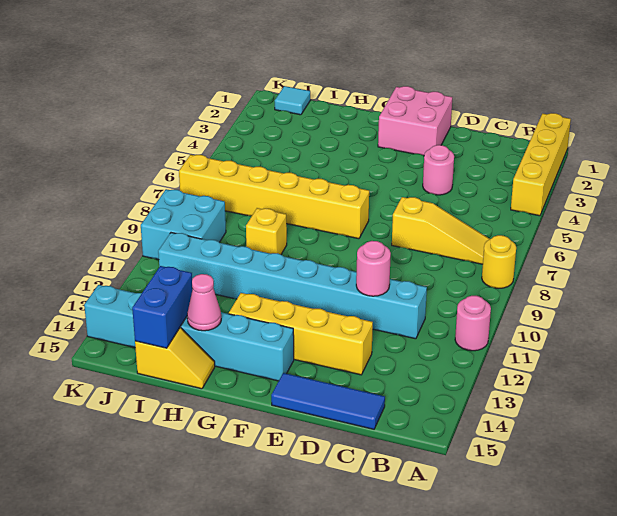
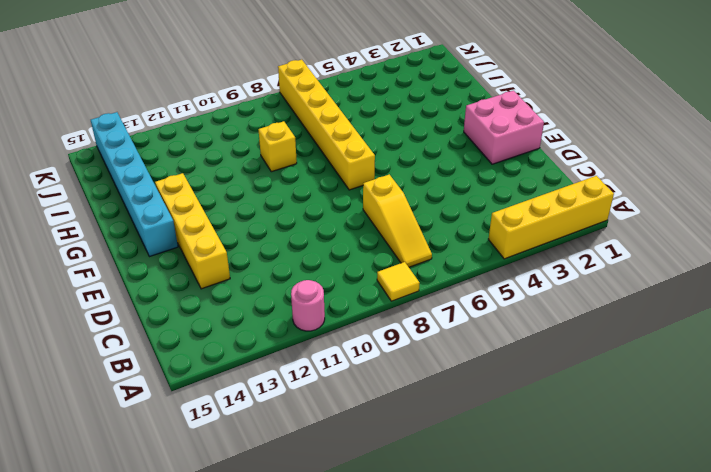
yellow tile A8 level 1 -> yellow round brick A8 level 1
none -> cyan brick C11:J11 level 1
none -> blue tile C15:E15 level 1
none -> pink round brick D4 level 1

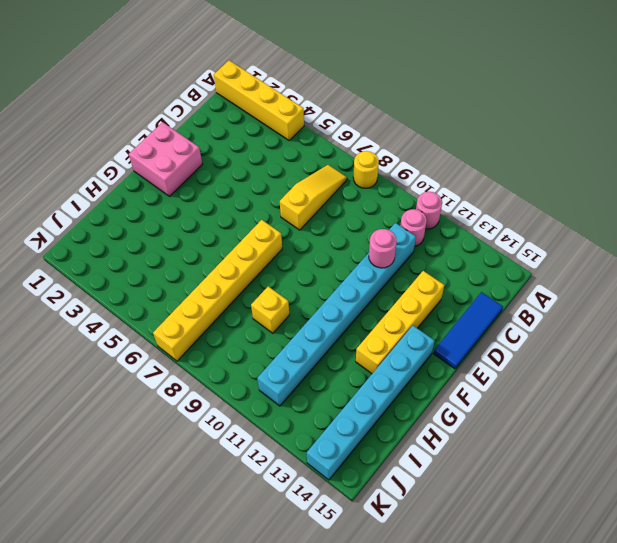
pink round brick B11 level 1 -> pink round brick D4 level 1
none -> yellow slope H15:I15 level 1 top I
none -> cyan tile J1 level 1
none -> cyan brick J9:K10 level 1

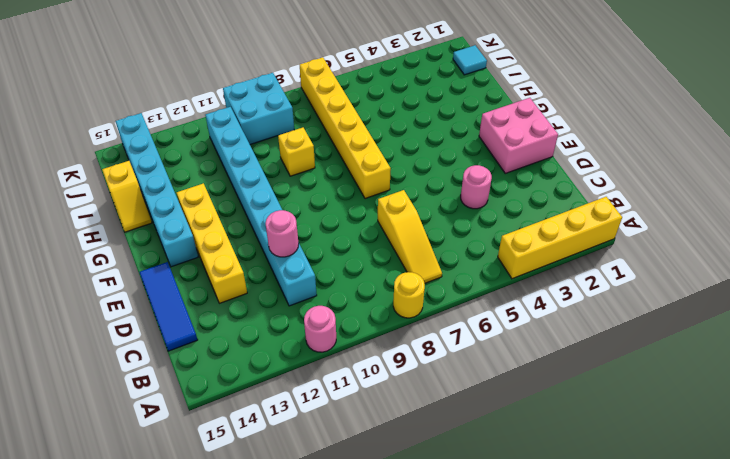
none -> pink cone H14 level 2
none -> blue brick I14:I15 level 2

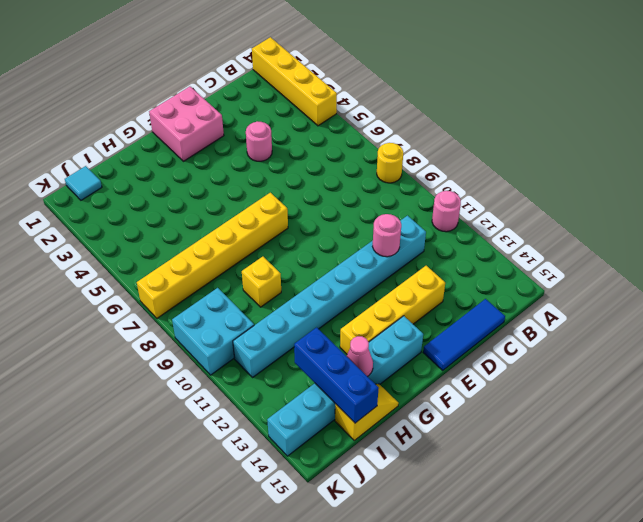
blue brick I13:I15 level 2 -> blue brick I14:I15 level 2
none -> yellow slope B7:D7 level 1 top D

